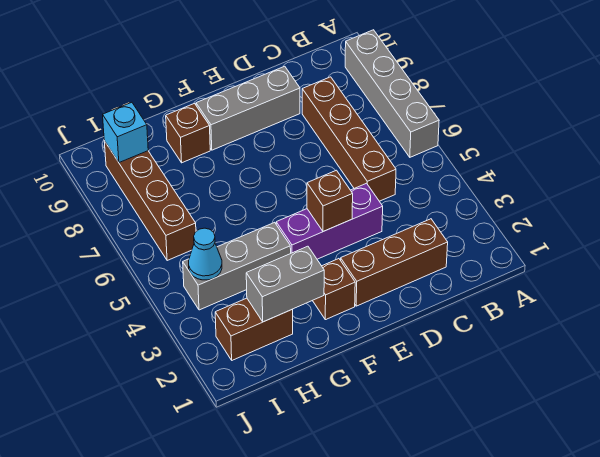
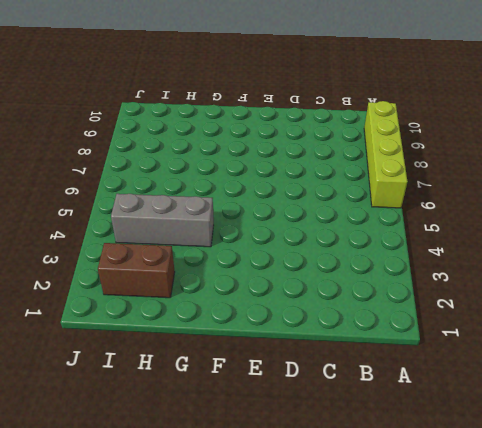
lime brick A6:A9 level 1 -> grey brick A6:A9 level 1
none -> brown brick C2:E2 level 1
none -> brown brick C5:C8 level 1
none -> purple brick D4:F4 level 1

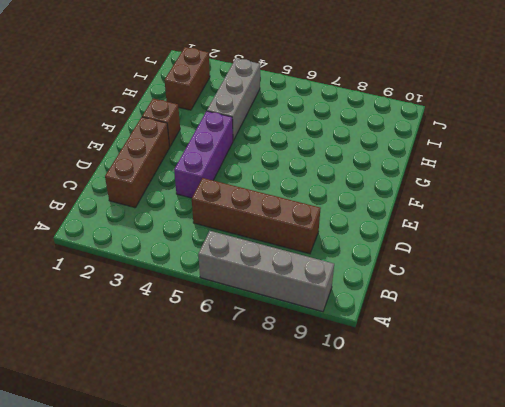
none -> grey brick D9:F9 level 1
none -> brown brick G9 level 1
none -> brown brick I6:I9 level 1

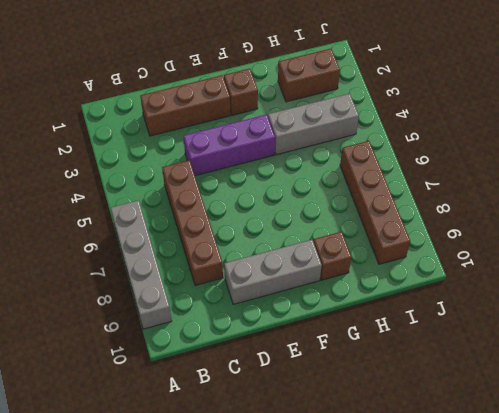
none -> brown brick E4 level 2
none -> grey brick G2:H2 level 2
none -> cyan cone I4 level 2

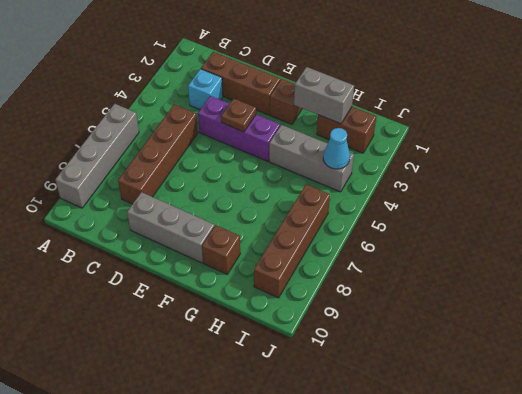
cyan brick C3 level 1 -> cyan brick I9 level 2
brown plate E4 level 2 -> brown brick E4 level 2

